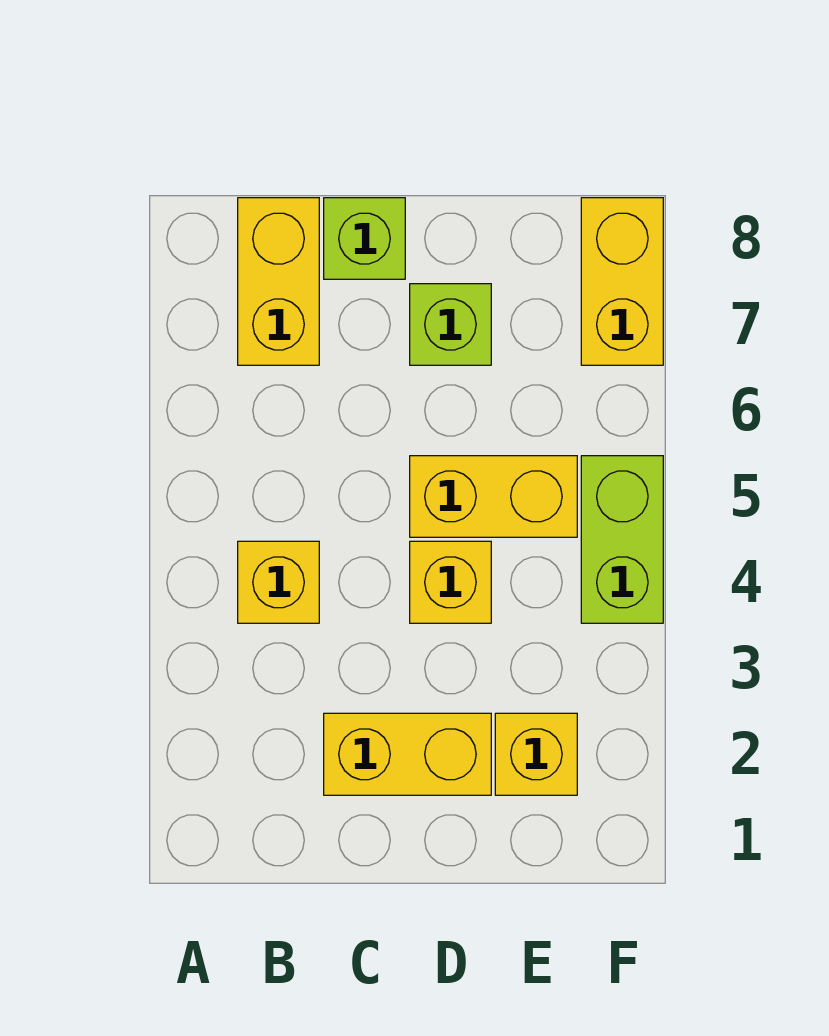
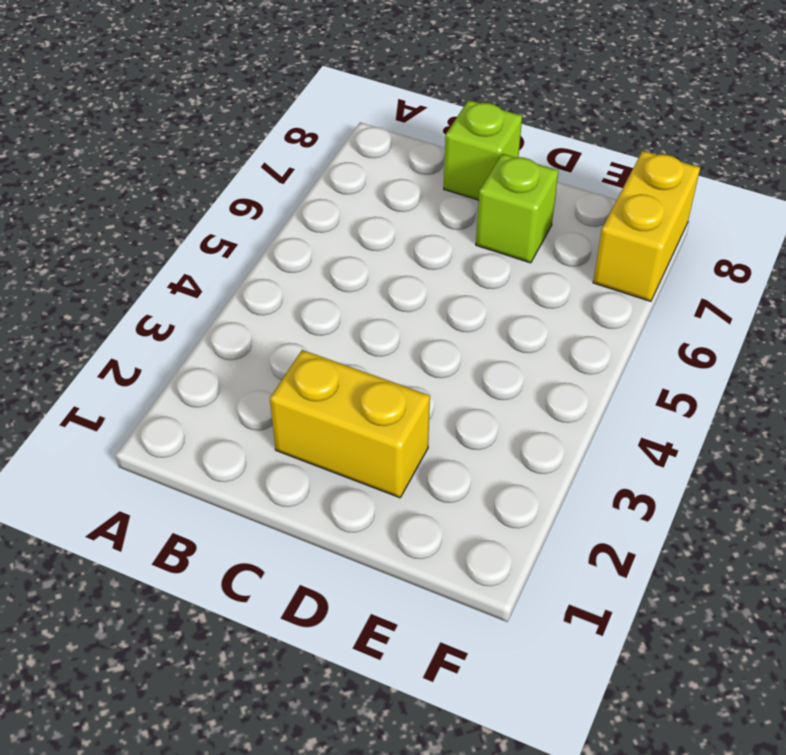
none -> yellow brick B4 level 1
none -> yellow brick B7:B8 level 1

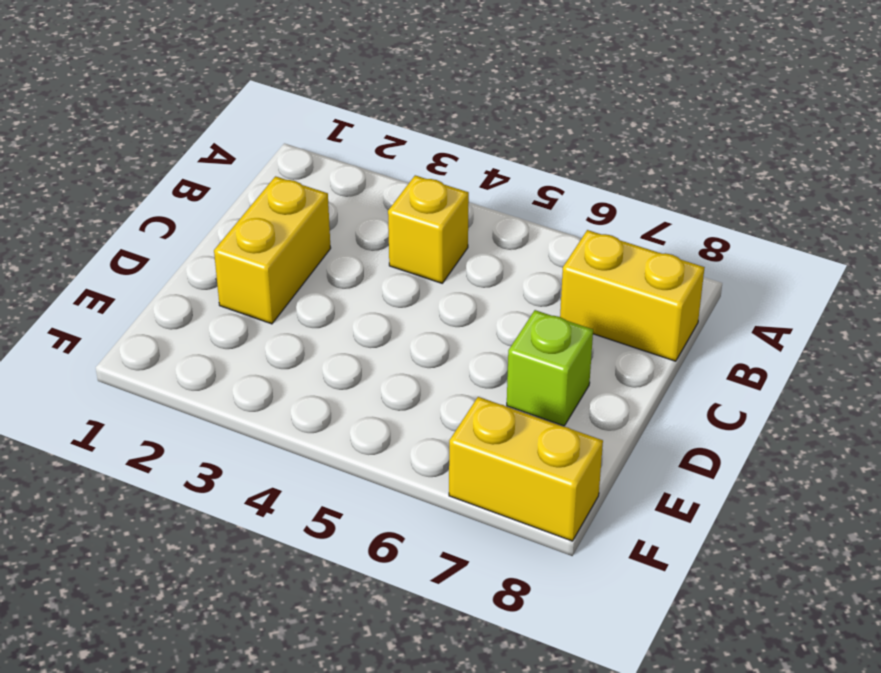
none -> lime brick C8 level 1
none -> yellow brick D4 level 1

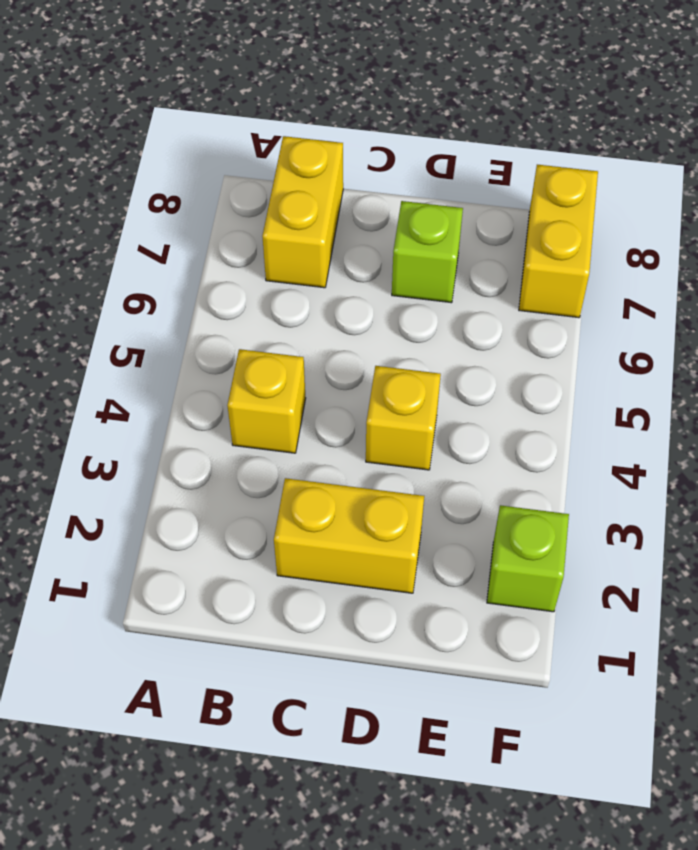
lime brick F2 level 1 -> lime brick C8 level 1
none -> yellow brick D5:E5 level 1
none -> yellow brick E2 level 1

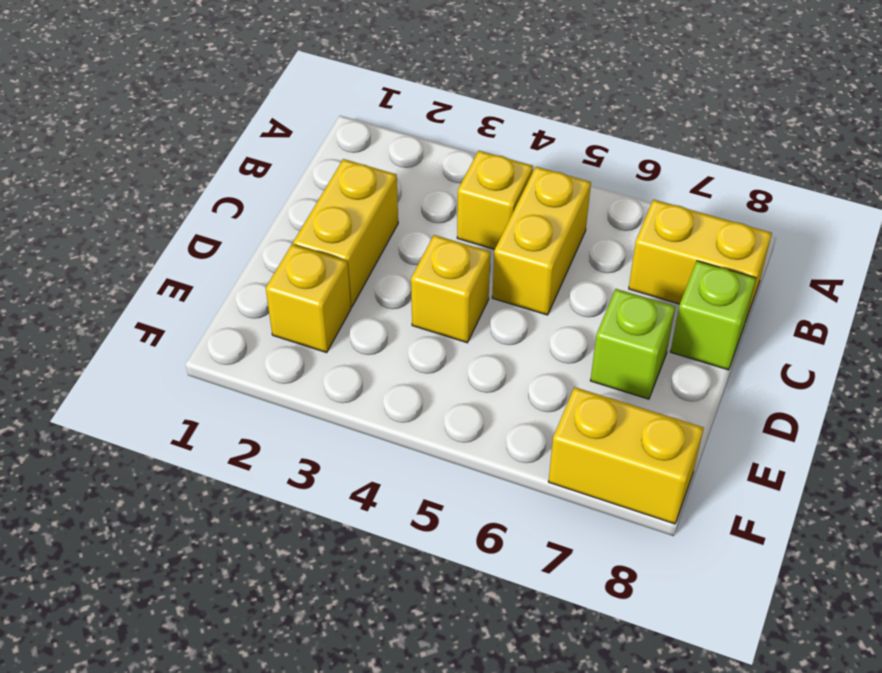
yellow brick B5:C5 level 1 -> yellow brick D5:E5 level 1
none -> lime brick F4:F5 level 1

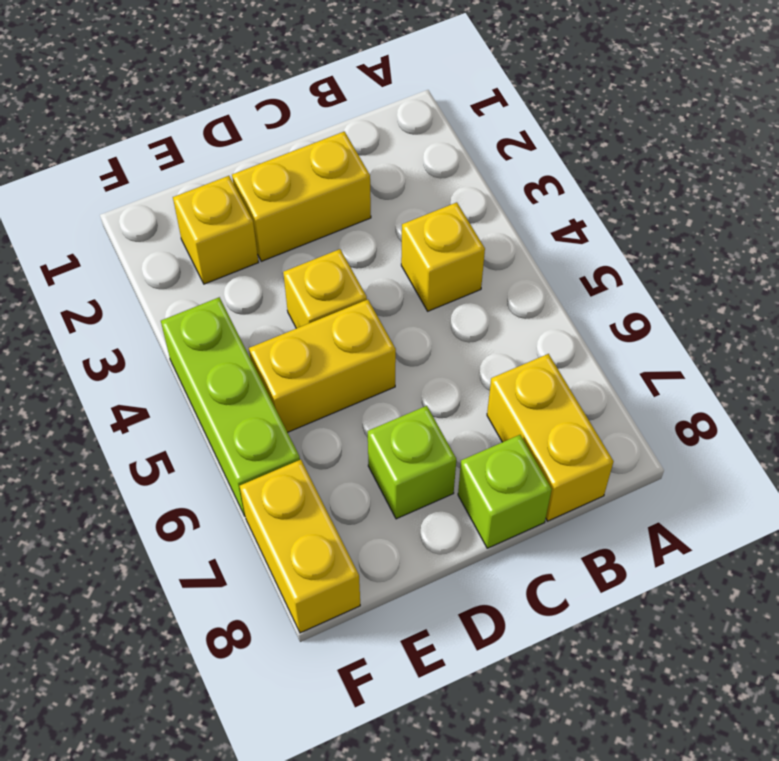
lime brick F4:F6 level 1 -> lime brick F4:F5 level 1

